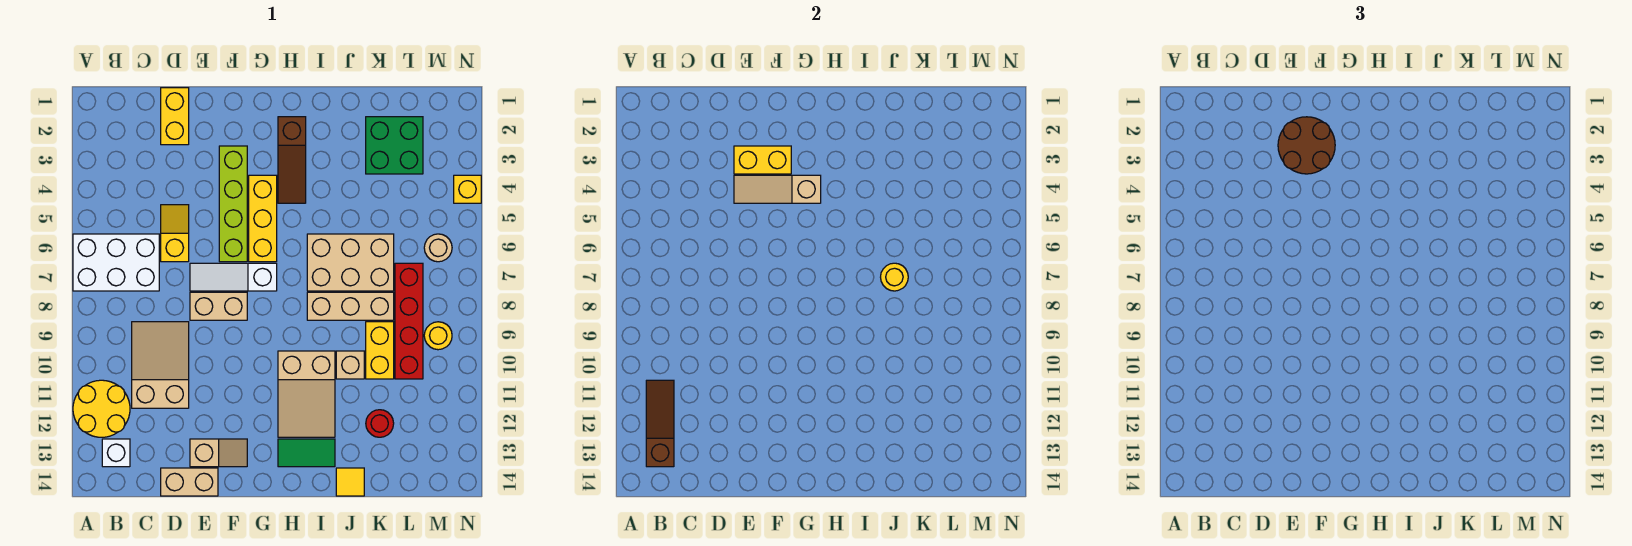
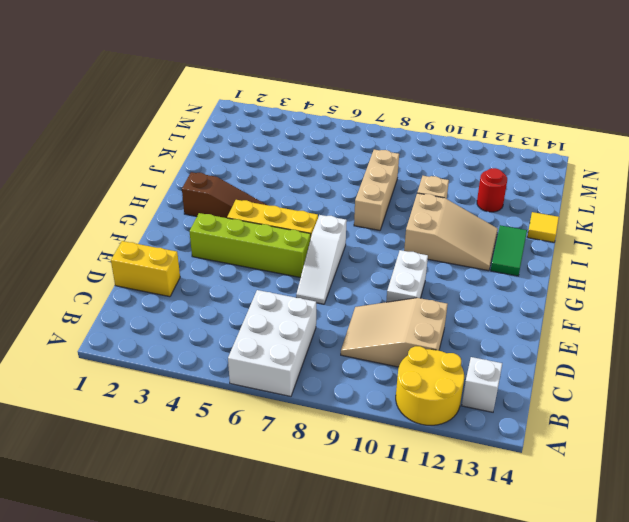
white brick E10:F10 level 1 -> none
none -> yellow slope D5:D6 level 1 top 6
none -> tan brick D14:E14 level 1
none -> tan brick E8:F8 level 1
none -> tan slope E13:F13 level 1 top E

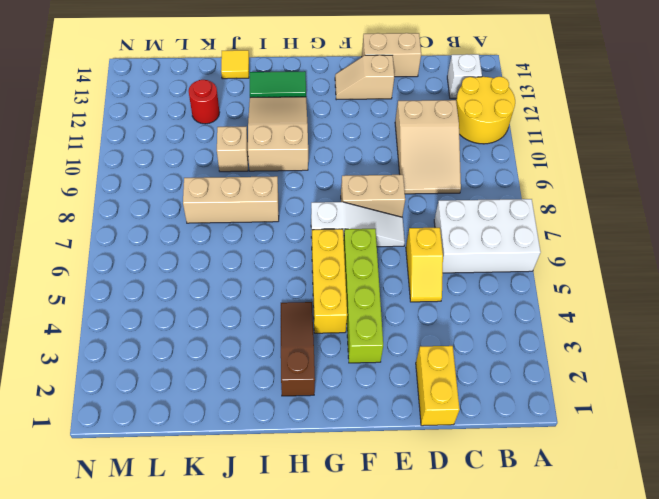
none -> tan brick I6:K7 level 1
none -> green brick K2:L3 level 1
none -> yellow brick K9:K10 level 1
none -> red brick L7:L10 level 1

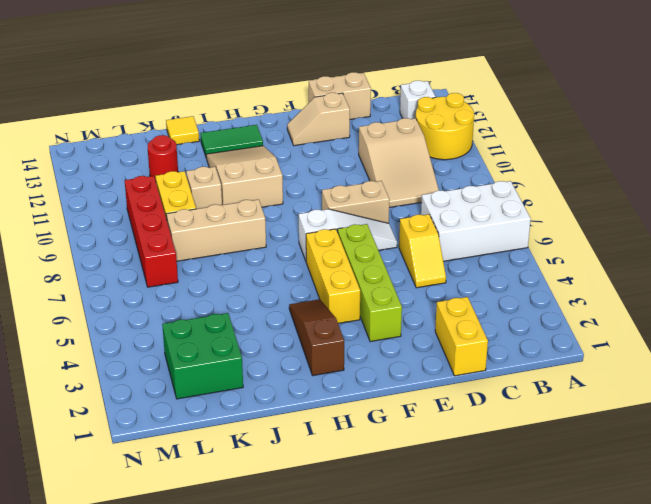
none -> tan brick I6:K7 level 1
none -> tan round brick M6 level 1
none -> yellow round brick M9 level 1
none -> yellow brick N4 level 1

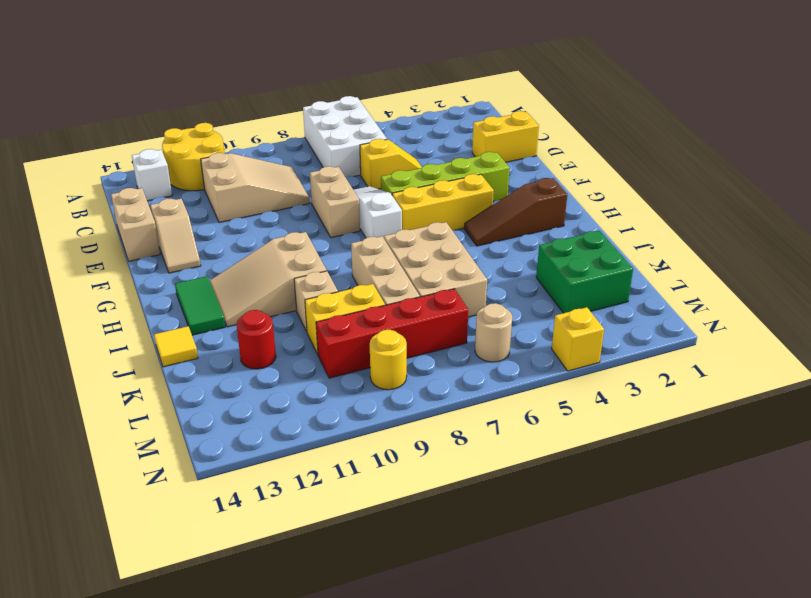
none -> brown slope B11:B13 level 2 top 13
none -> yellow brick E3:F3 level 2
none -> tan slope E4:G4 level 2 top G
none -> yellow round brick J7 level 2

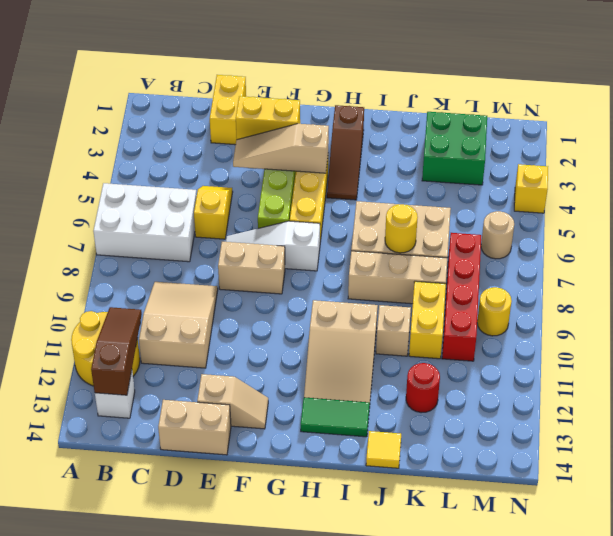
none -> brown round brick E2:F3 level 3

